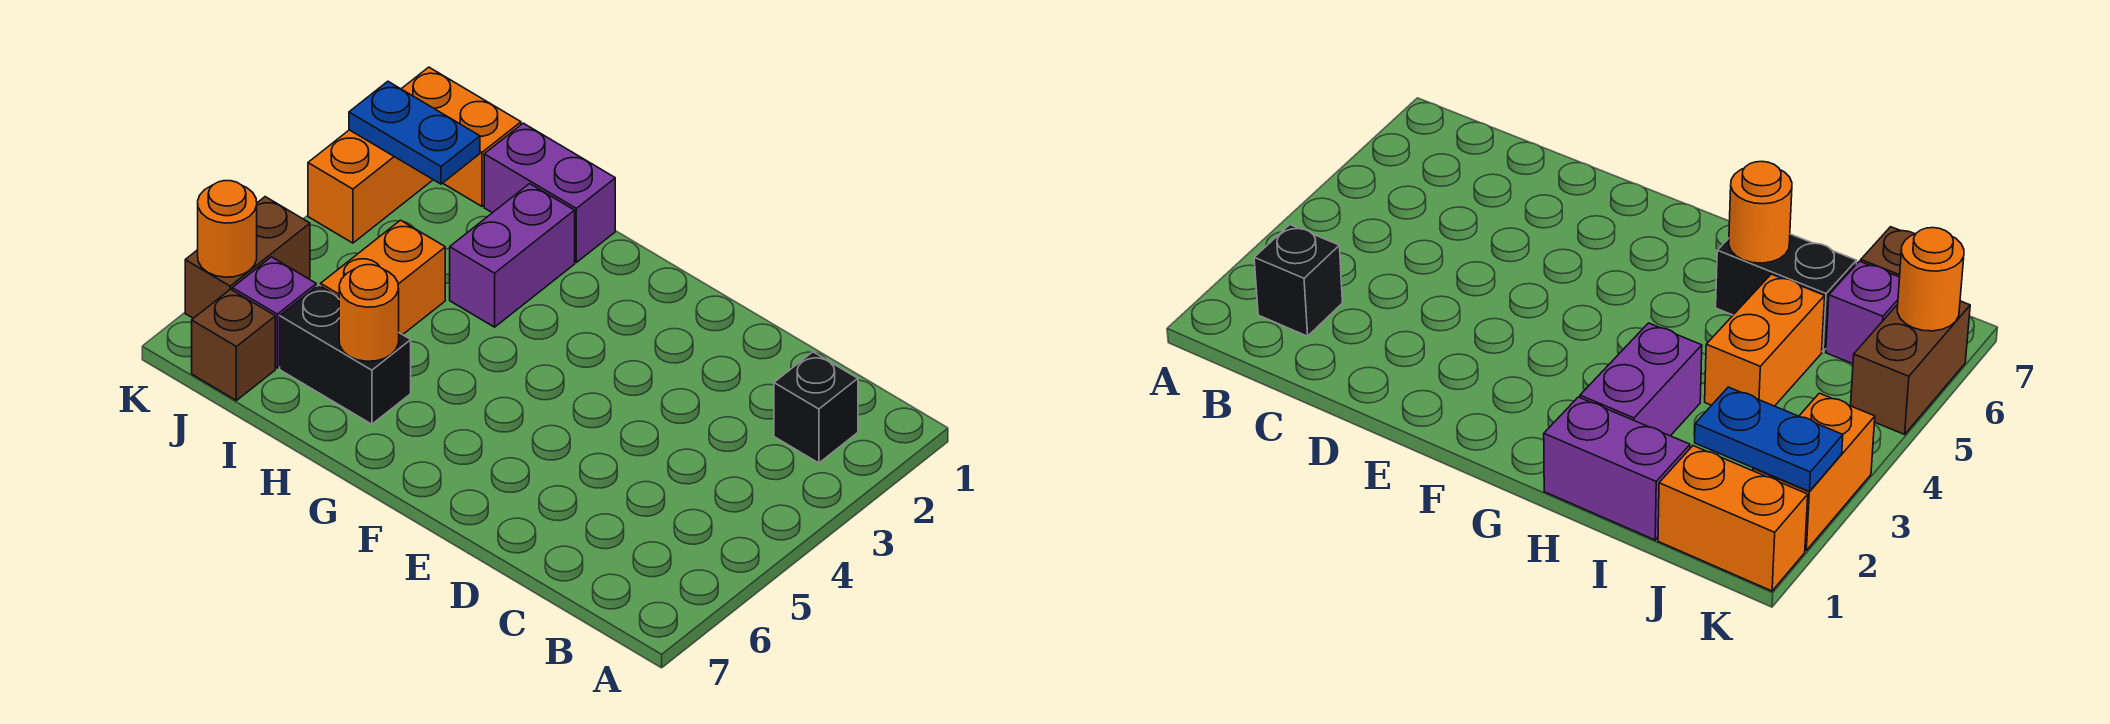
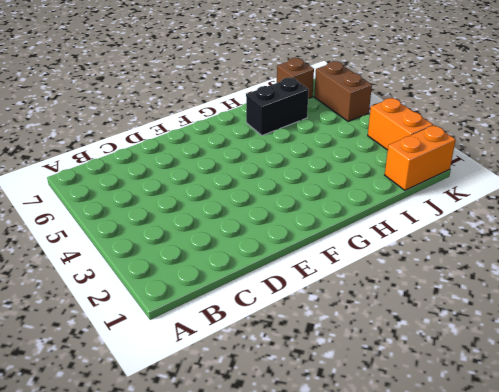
none -> black brick B2 level 1
none -> purple brick H1:I1 level 1
none -> purple brick H2:H3 level 1

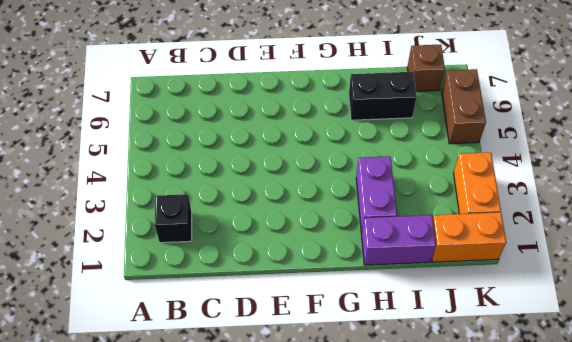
none -> orange brick I4:I5 level 1
none -> purple brick J6 level 1
none -> orange round brick H6 level 2

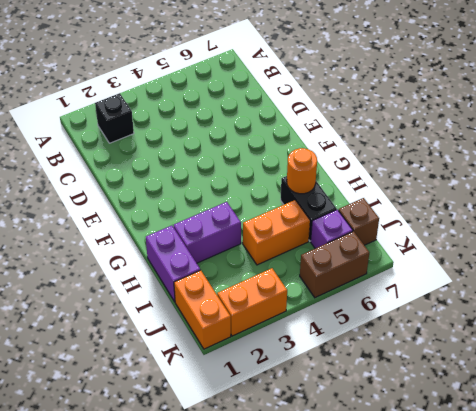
none -> blue plate J2:K2 level 2
none -> orange round brick K6 level 2

